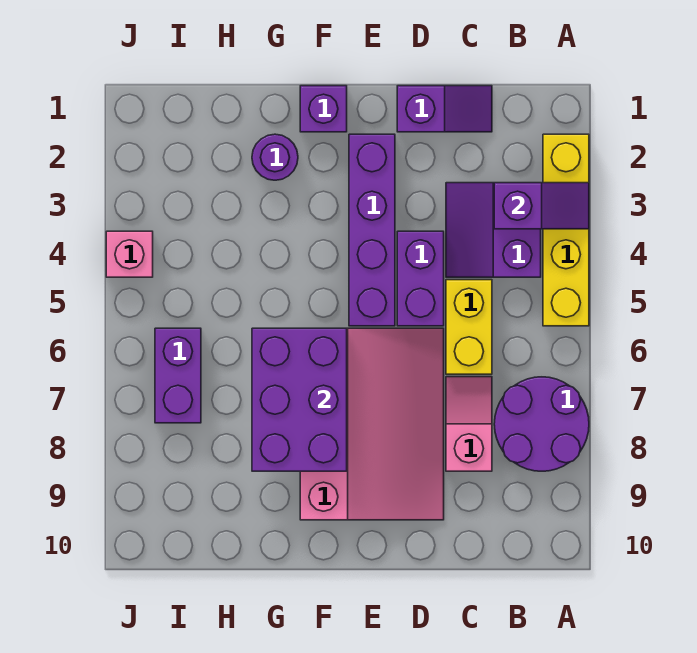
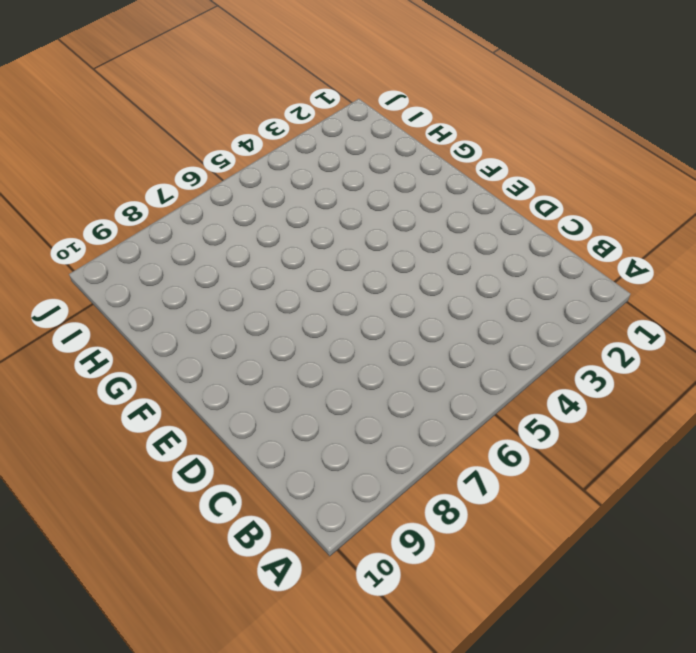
none -> yellow brick A2:A5 level 1
none -> purple round brick A7:B8 level 1
none -> purple slope B3:C4 level 1 top B

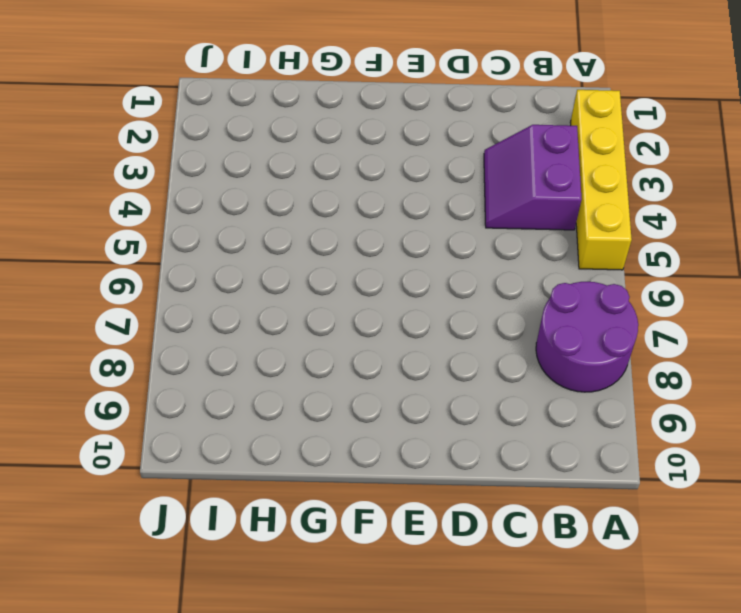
none -> purple slope C1:D1 level 1 top D
none -> yellow brick C5:C6 level 1
none -> pink slope C7:C8 level 1 top 8

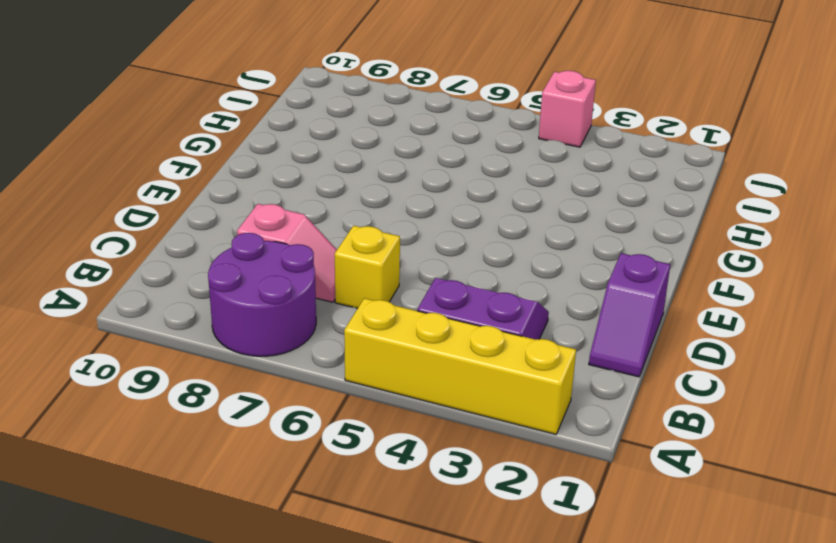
yellow brick C6 level 1 -> yellow brick C5:C6 level 1
none -> purple brick D4:D5 level 1
none -> pink slope D6:F9 level 1 top F
none -> purple brick E2:E5 level 1

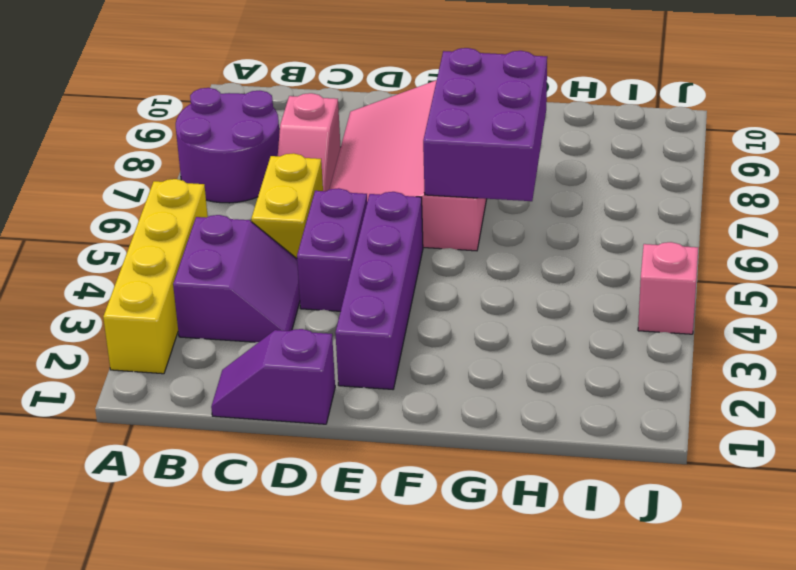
none -> purple brick F1 level 1
none -> purple round brick G2 level 1
none -> purple brick I6:I7 level 1

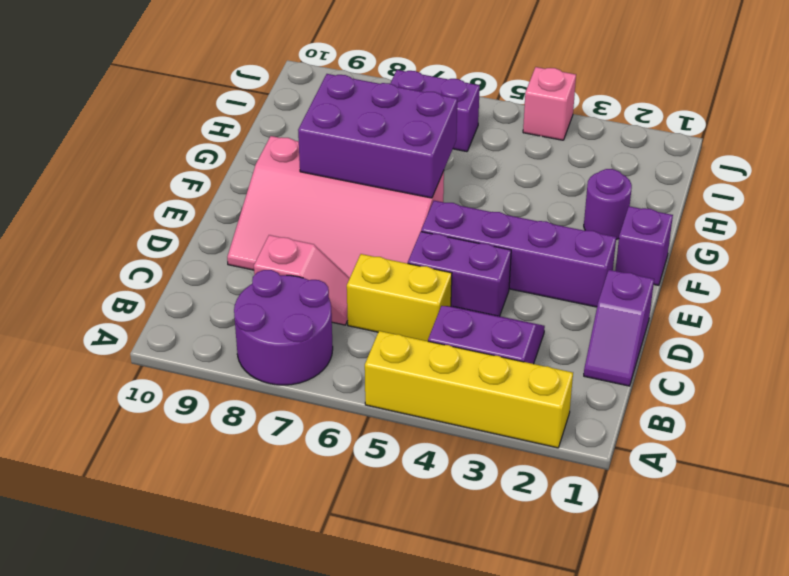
none -> purple slope A3:B3 level 2 top B

